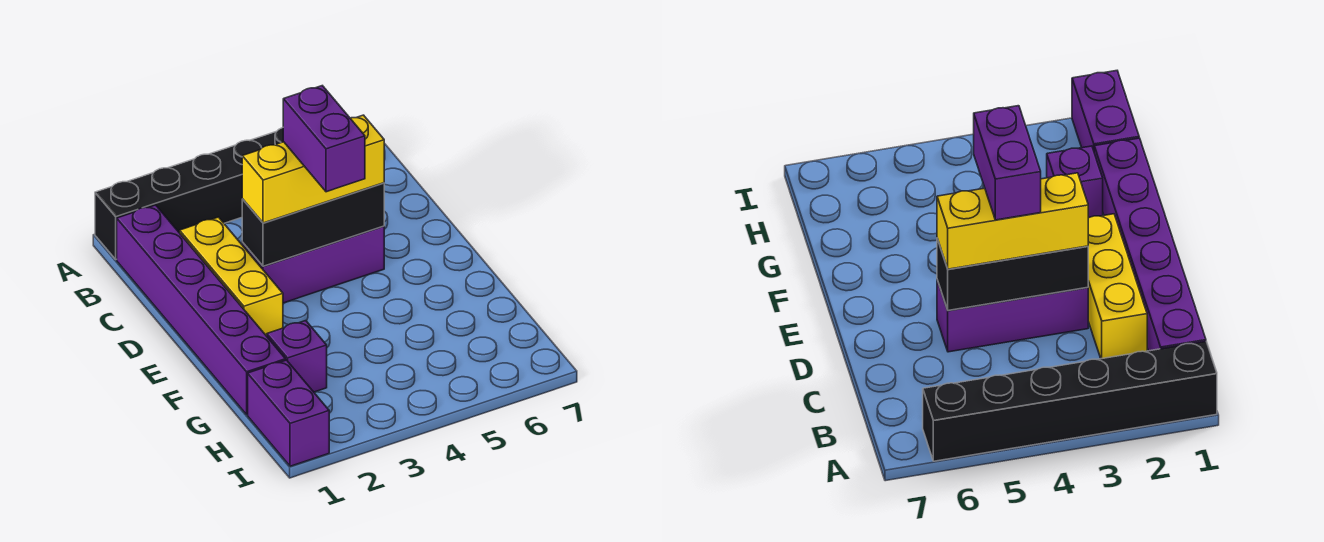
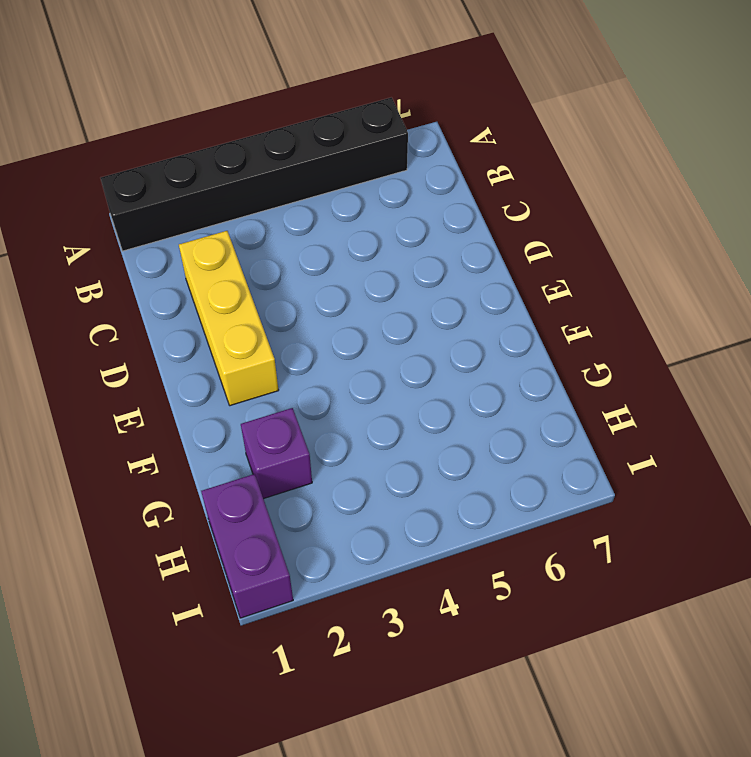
none -> purple brick B1:G1 level 1
none -> purple brick D3:D5 level 1

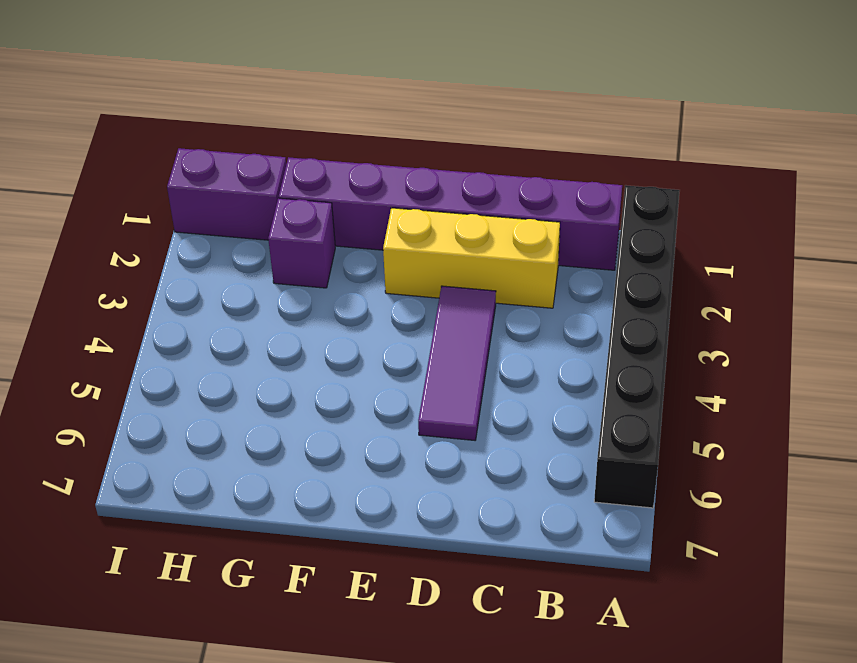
purple tile D3:D5 level 1 -> purple brick D3:D5 level 1
none -> black brick D3:D5 level 2
none -> yellow brick D3:D5 level 3

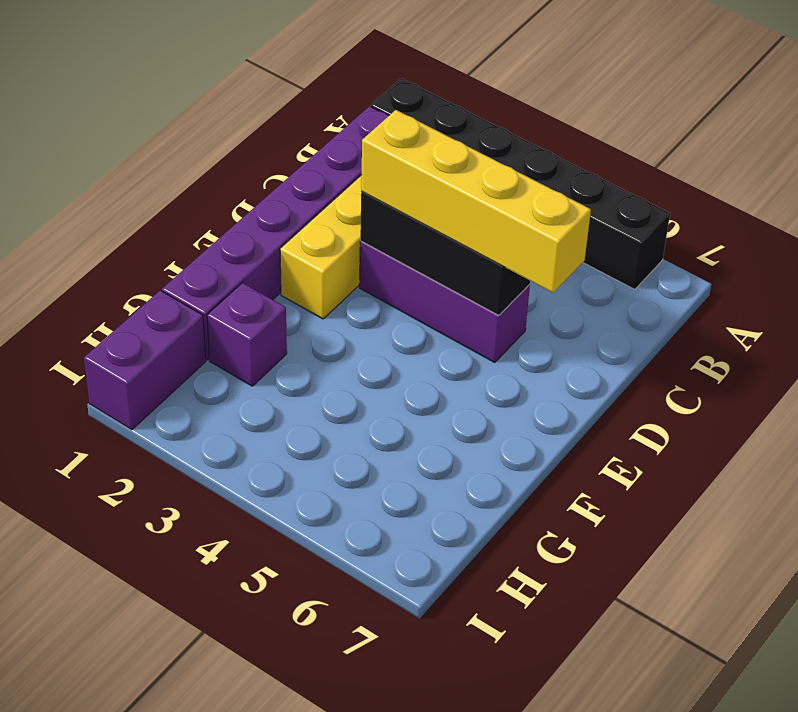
yellow brick D3:D6 level 3 -> yellow brick D3:D5 level 3
none -> purple brick D4:E4 level 4

